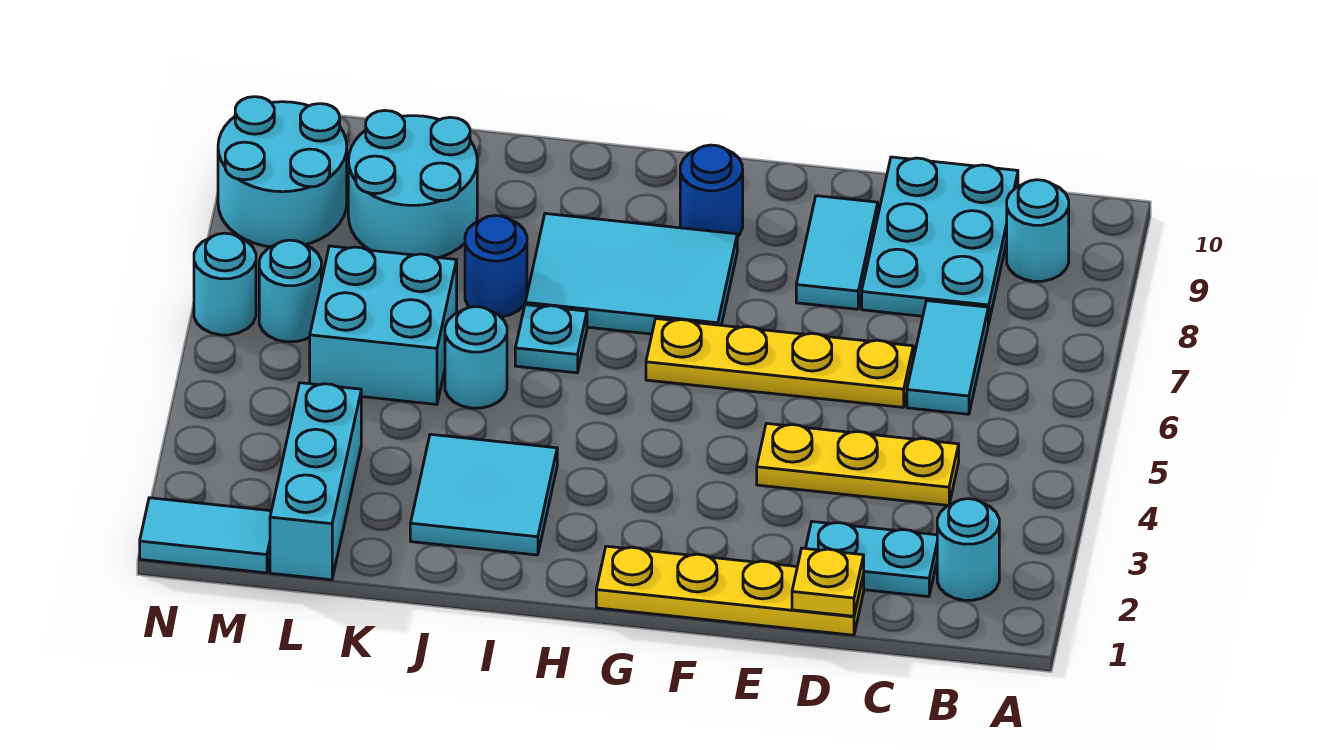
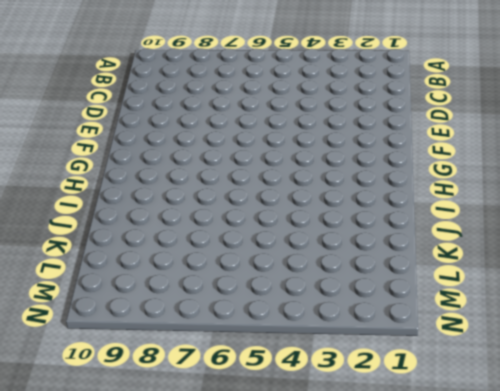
none -> cyan round brick B2 level 1
none -> cyan round brick B9 level 1
none -> cyan plate C2:D2 level 1

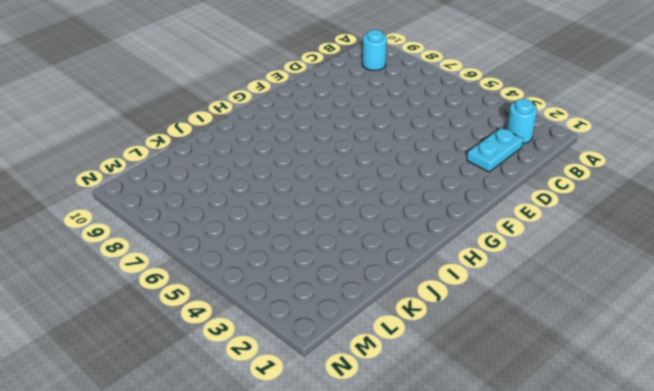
none -> yellow plate C4:E4 level 1
none -> cyan tile C6:C7 level 1
none -> cyan plate C8:D10 level 1

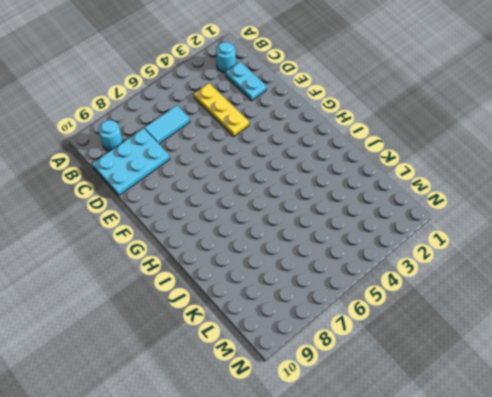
none -> yellow plate D1:G1 level 1
none -> yellow plate D6:G6 level 1
none -> cyan tile E8:E9 level 1

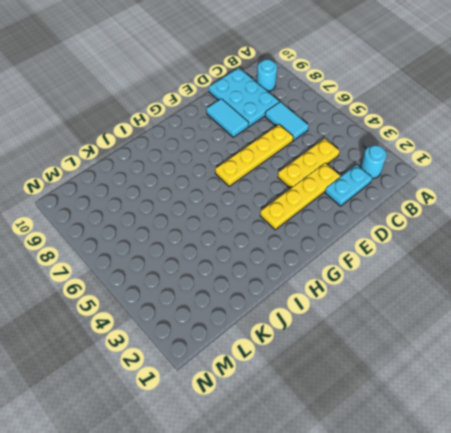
yellow plate D3:G3 level 1 -> yellow plate D1:G1 level 1
none -> cyan tile G7:I8 level 1
none -> blue round brick G9 level 1
none -> cyan tile I2:J3 level 1

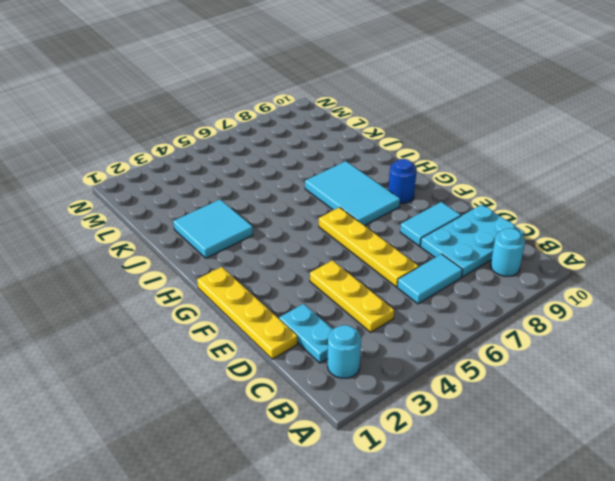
none -> cyan plate I6 level 1
none -> cyan round brick J5 level 1
none -> blue round brick J7 level 1

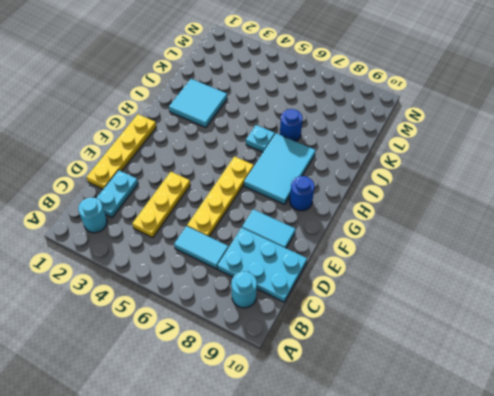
none -> cyan round brick J5 level 1
none -> cyan brick K5:L6 level 1
none -> cyan round brick K8:L9 level 1

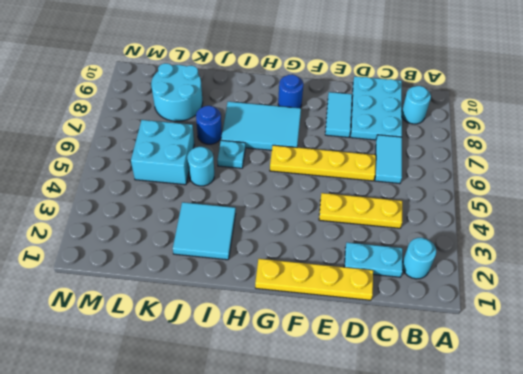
none -> cyan brick L1:L3 level 1
none -> cyan tile M1:N1 level 1
none -> cyan round brick M6 level 1

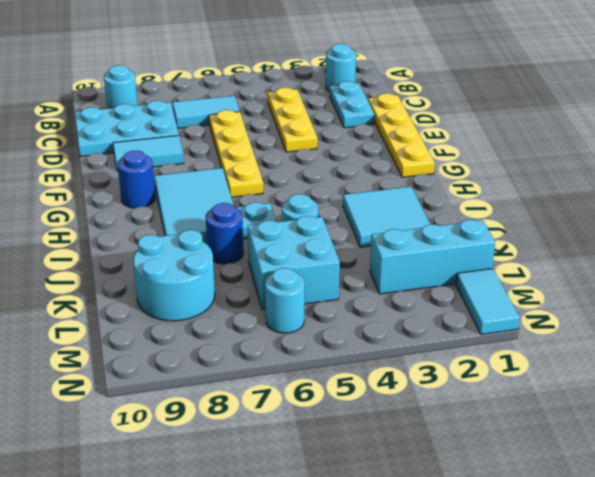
none -> cyan round brick M8:N9 level 1
none -> cyan round brick N6 level 1
none -> yellow plate D1 level 2

